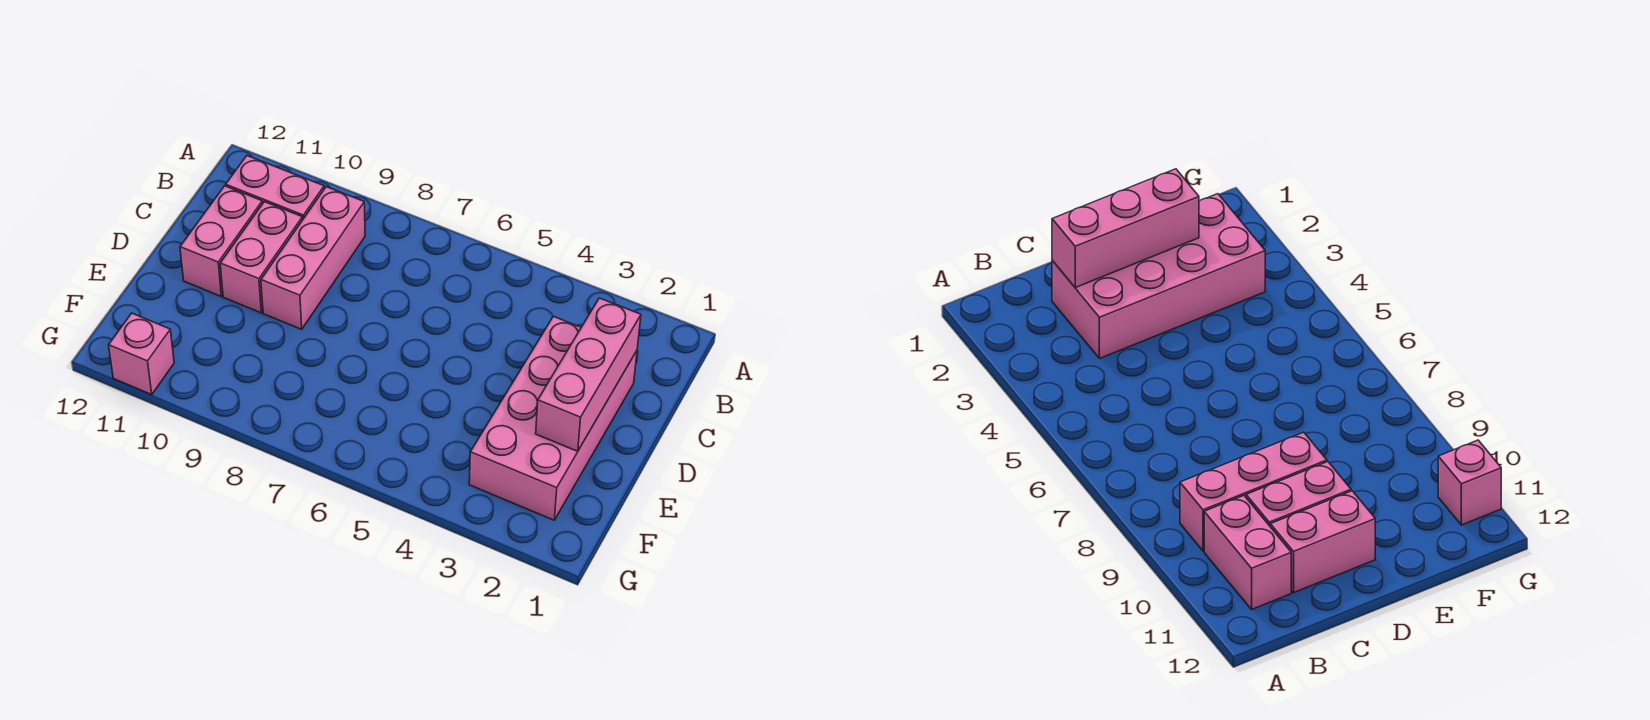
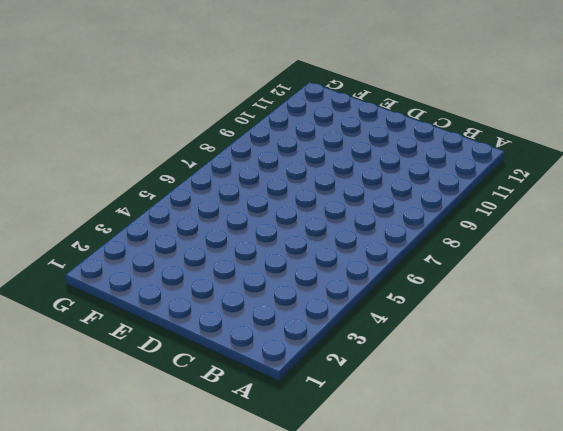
none -> pink brick B9:D9 level 1
none -> pink brick B10:B11 level 1

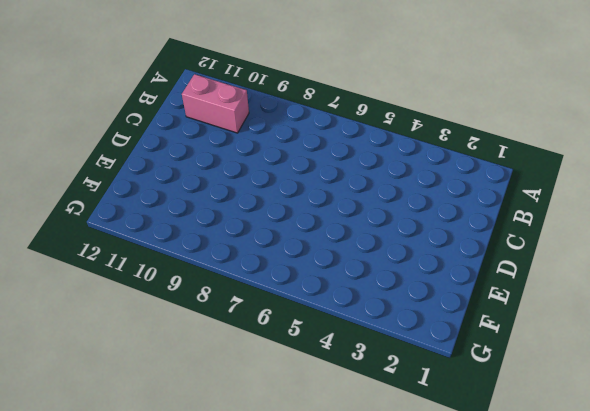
none -> pink brick B9:D9 level 1
none -> pink brick C2:F3 level 1

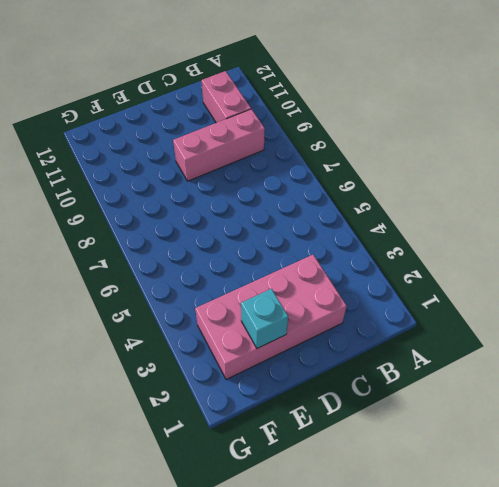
cyan brick E2 level 2 -> pink brick C2:E2 level 2
none -> pink brick C10:D10 level 1
none -> pink brick C11:D11 level 1

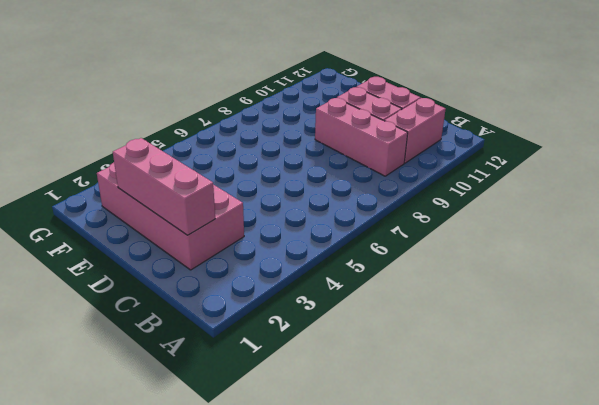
none -> pink brick G11 level 1

